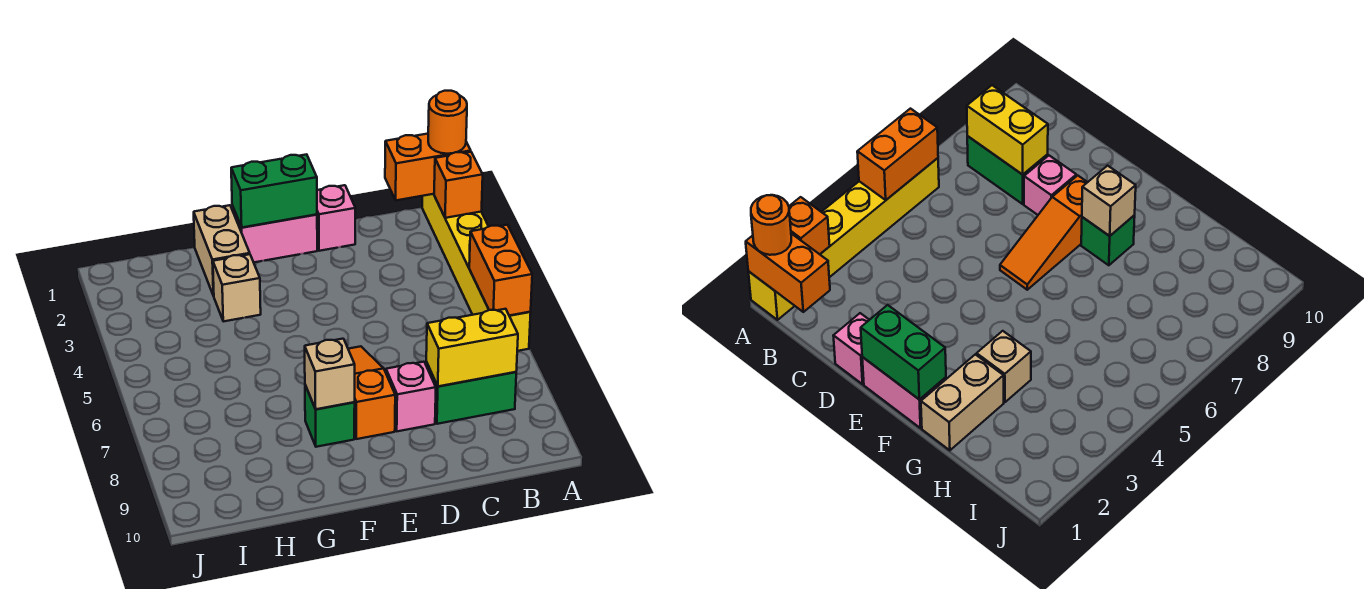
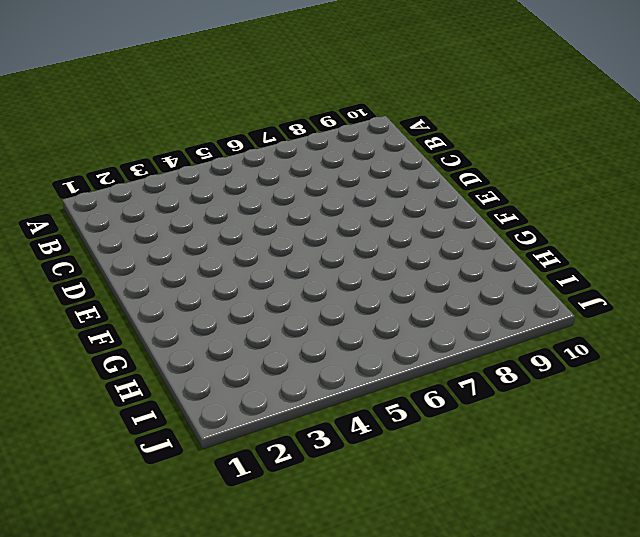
none -> yellow brick A1:A6 level 1
none -> green brick B8:C8 level 1
none -> pink brick D1 level 1

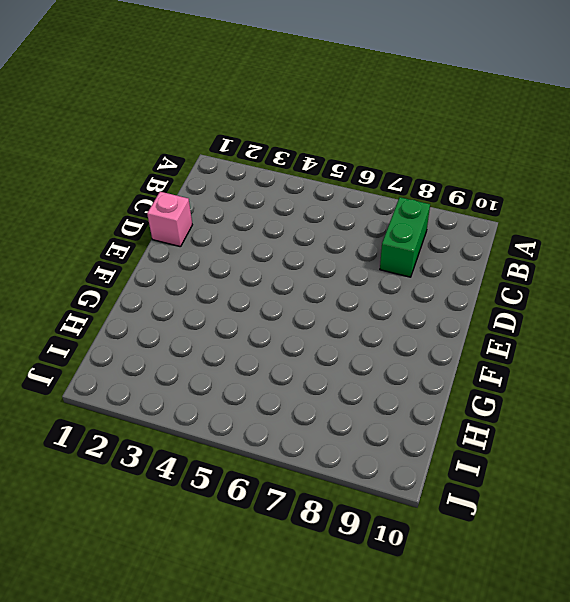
none -> yellow brick A1:A6 level 1
none -> pink brick D8 level 1
none -> pink brick E1:F1 level 1

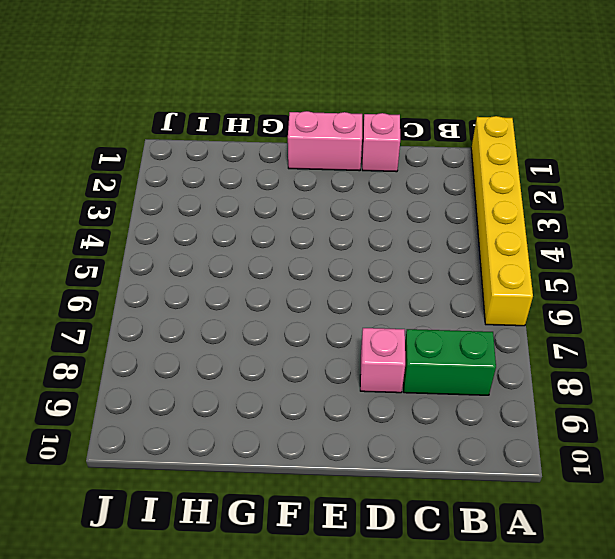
none -> orange slope E6:E8 level 1 top 8
none -> green brick F8 level 1
none -> tan brick G1:G2 level 1

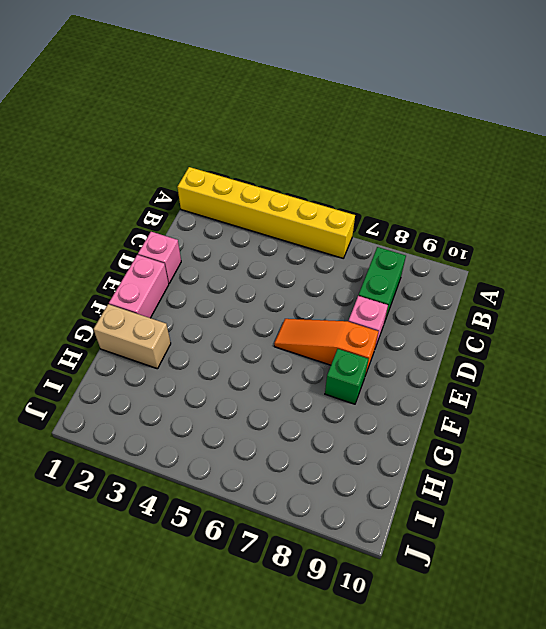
none -> tan brick G3 level 1
none -> orange brick A1:B1 level 2
none -> orange brick A2 level 2

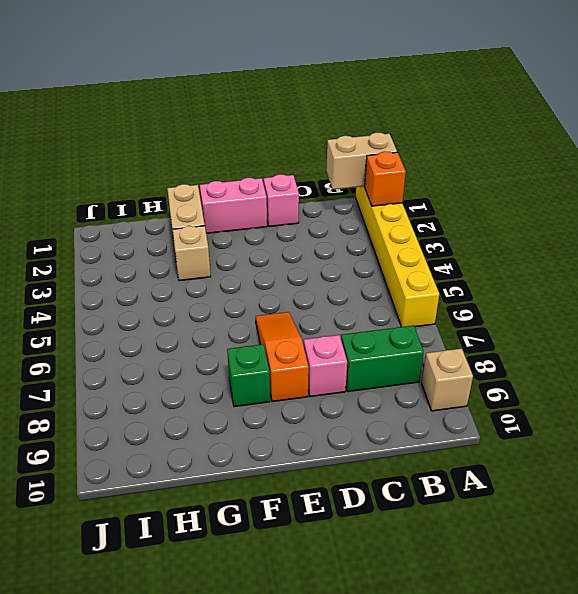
tan brick A1:B1 level 2 -> orange brick A1:B1 level 2
tan brick A9 level 1 -> tan brick F8 level 2
none -> orange brick A5:A6 level 2
none -> yellow brick B8:C8 level 2
none -> green brick E1:F1 level 2

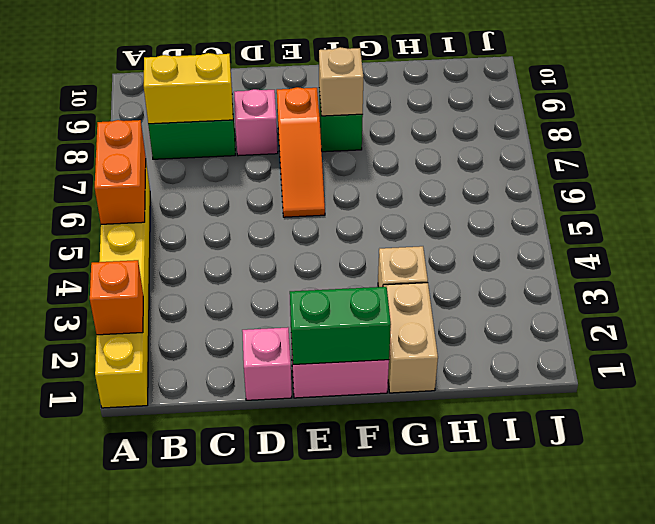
none -> orange brick A1:B1 level 2
none -> orange round brick A1 level 3

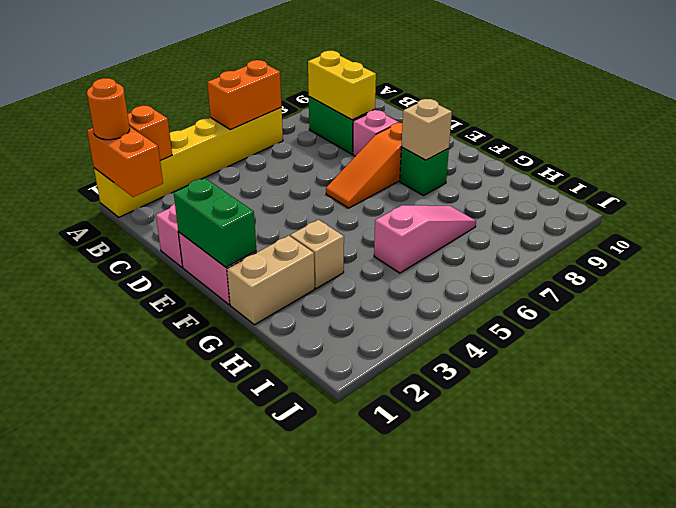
pink slope H5:H7 level 1 top 5 -> none

